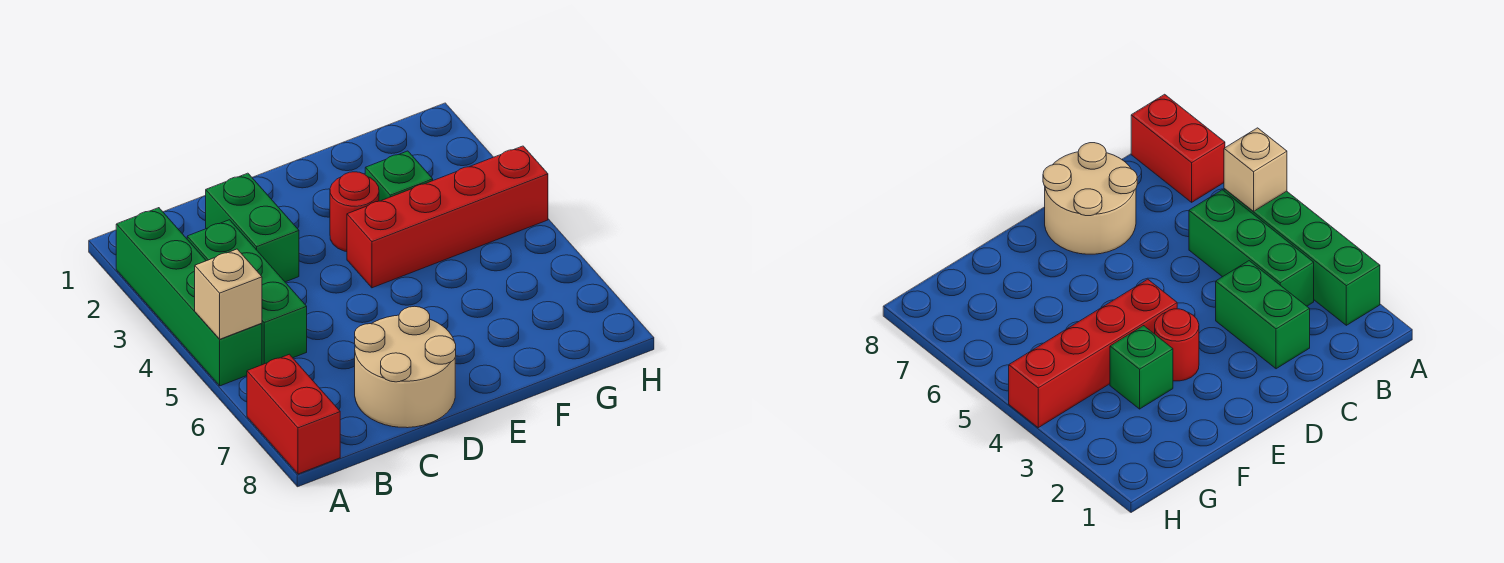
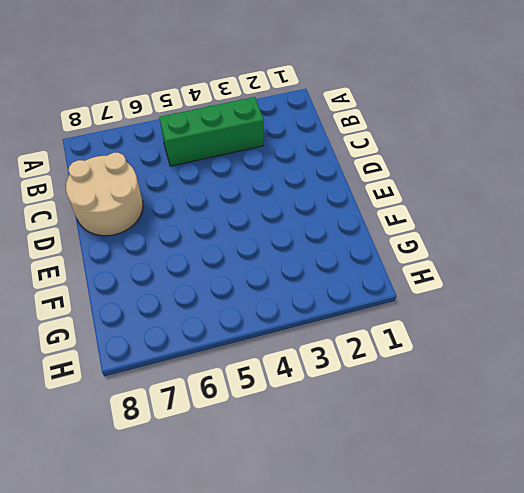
none -> green brick A2:A5 level 1
none -> red brick A7:A8 level 1

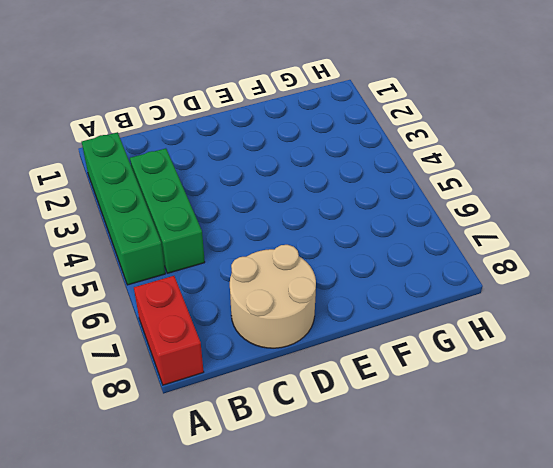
none -> green brick C2:C3 level 1
none -> red round brick E3 level 1

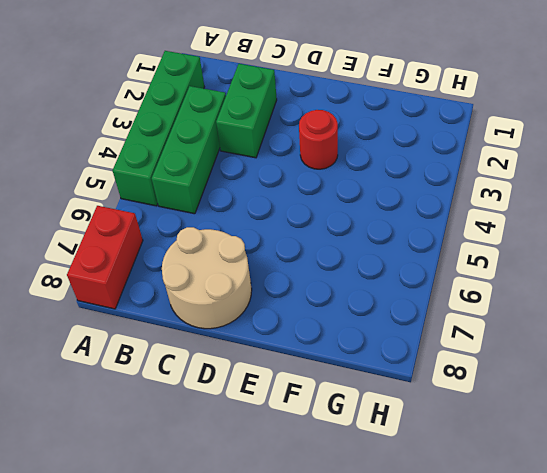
none -> red brick E4:H4 level 1
none -> green brick F3 level 1

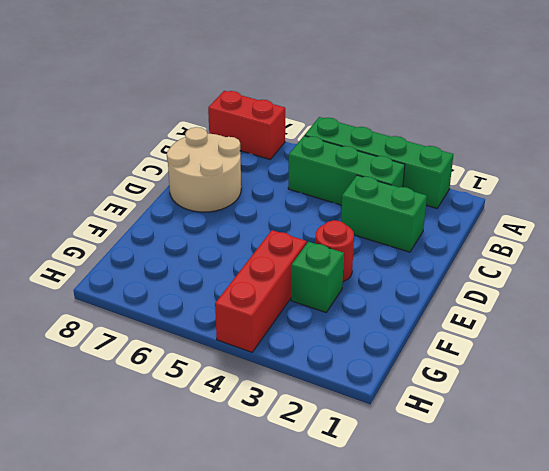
red brick F4:H4 level 1 -> red brick E4:H4 level 1
none -> tan brick A5 level 2

